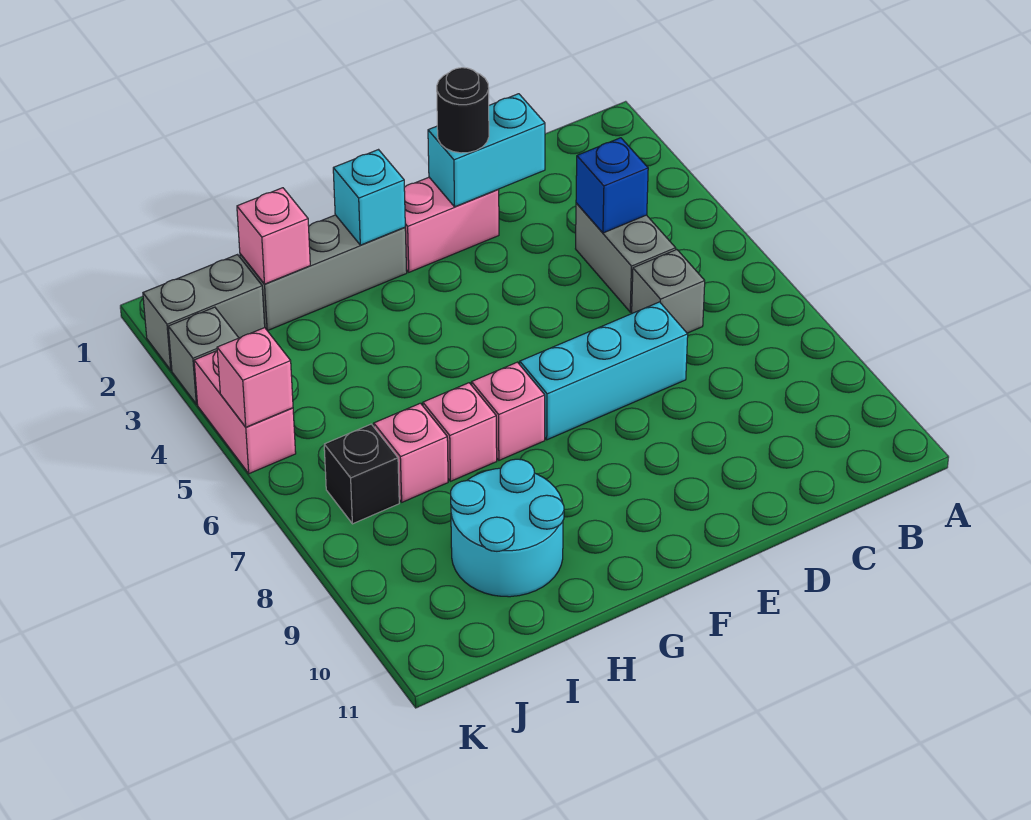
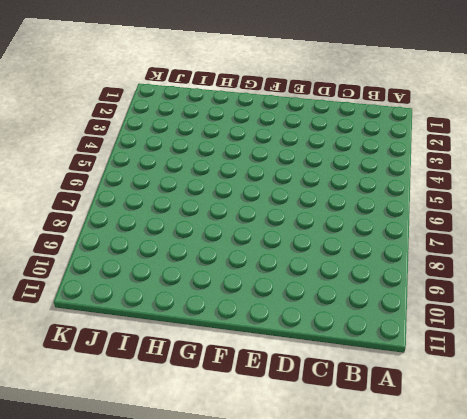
none -> grey brick C4:C5 level 1
none -> grey brick C6 level 1
none -> cyan brick D7:F7 level 1

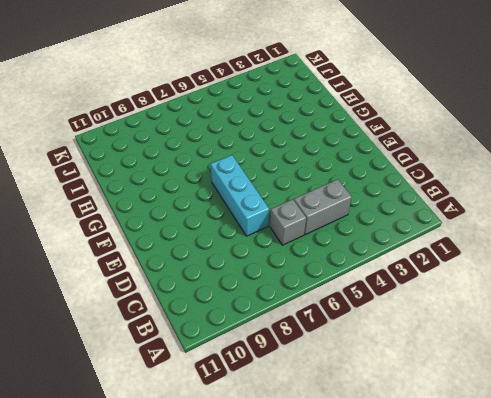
none -> pink brick E2:F2 level 1
none -> grey brick G2:I2 level 1
none -> pink brick G7 level 1

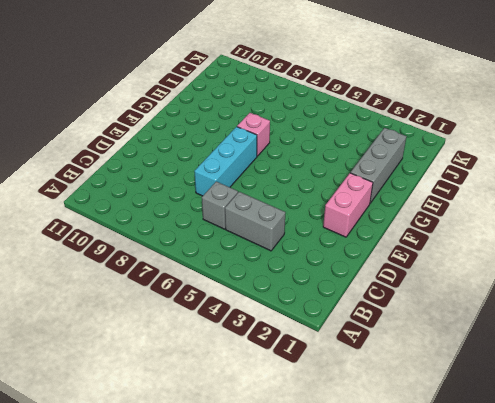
none -> pink brick H7 level 1
none -> cyan round brick H9:I10 level 1
none -> pink brick I7 level 1

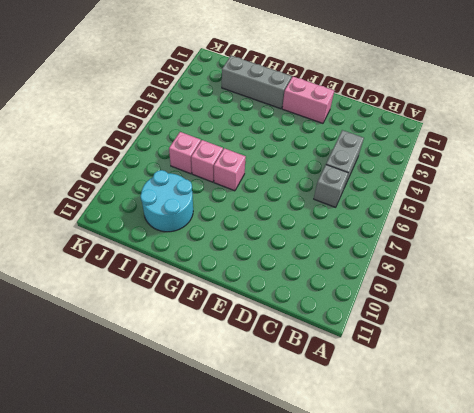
none -> cyan brick D7:F7 level 1
none -> grey brick J2:K2 level 1
none -> black brick J7 level 1

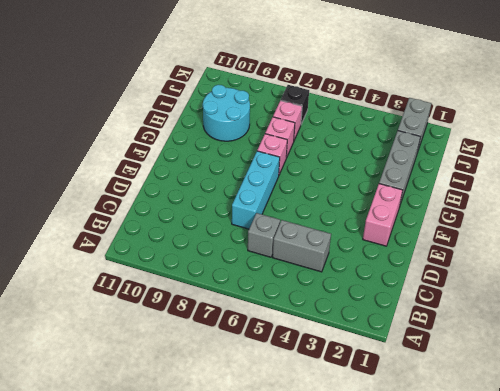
none -> grey brick K3 level 1
none -> pink brick K4:K5 level 1
none -> blue brick C4 level 2

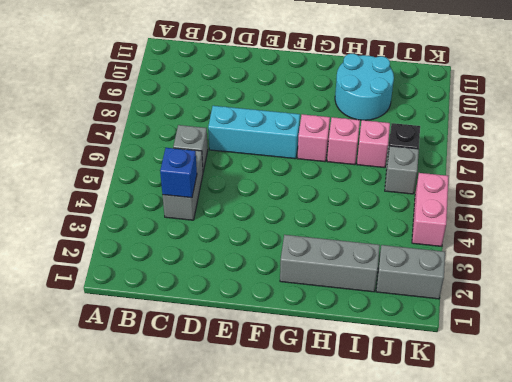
grey brick J6 level 1 -> grey brick K3 level 1
none -> pink brick E2:F2 level 1
none -> cyan brick D2:E2 level 2
none -> cyan brick G2 level 2

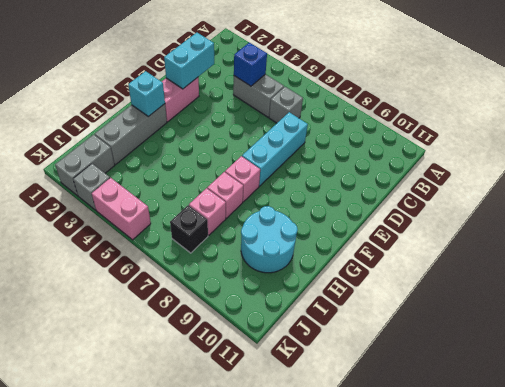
none -> pink brick I2 level 2
none -> pink brick K5 level 2
none -> black round brick E2 level 3

